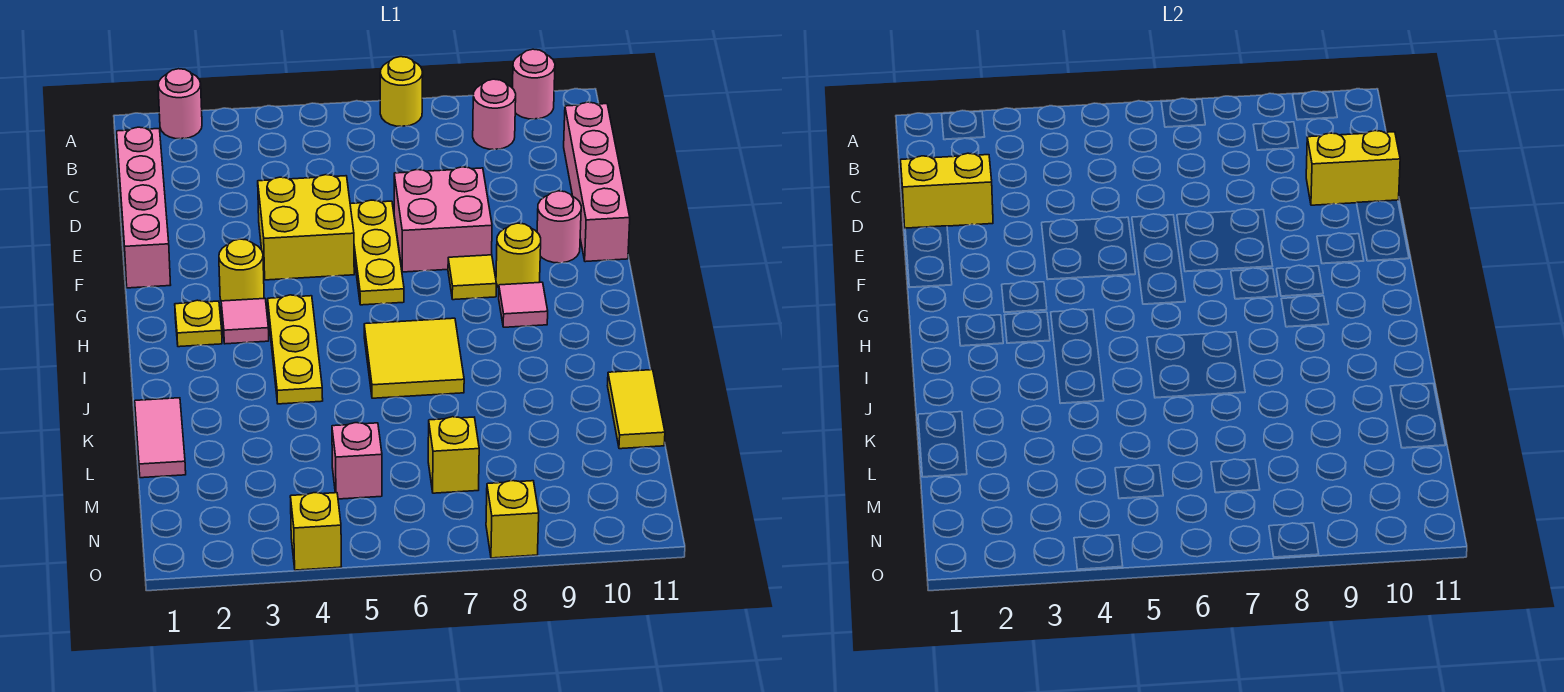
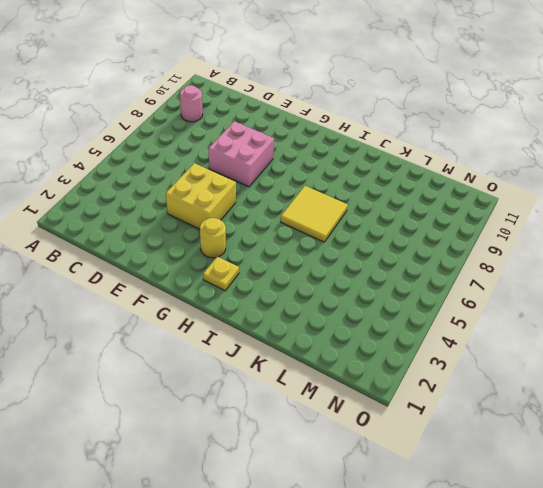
none -> pink round brick A2 level 1
none -> yellow round brick A7 level 1
none -> pink round brick A10 level 1

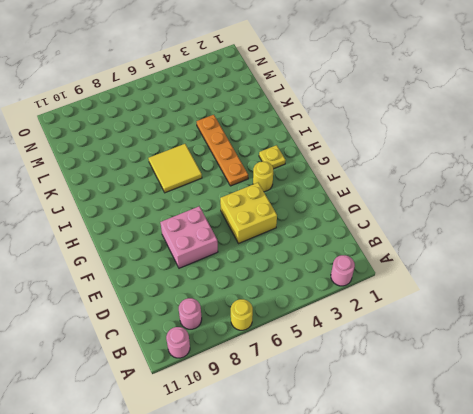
orange plate H4:K4 level 1 -> yellow plate H4:J4 level 1
none -> pink brick C1:F1 level 1
none -> pink brick C11:F11 level 1
none -> yellow plate E6:G6 level 1

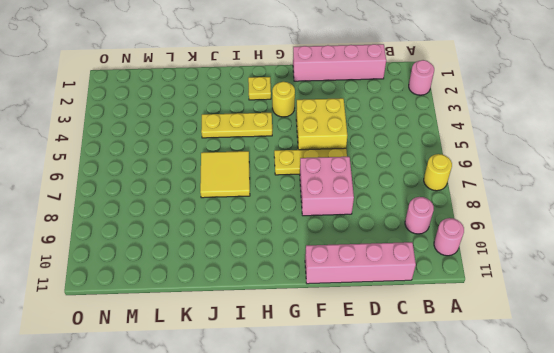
none -> pink round brick F10 level 1
none -> yellow tile G8 level 1
none -> yellow round brick G9 level 1

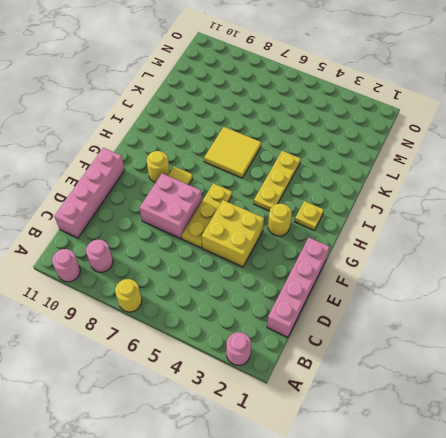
none -> pink round brick F10 level 1
none -> pink tile H3 level 1
none -> pink tile H9 level 1

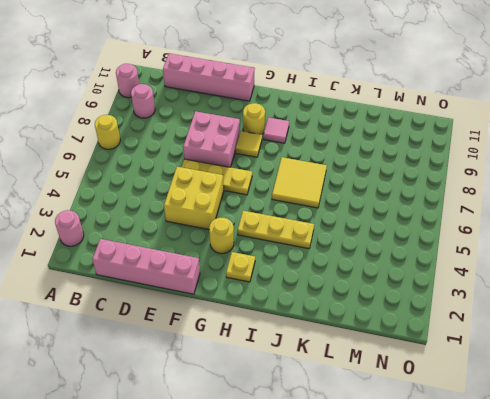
none -> pink round brick F10 level 1
none -> pink tile H3 level 1
none -> pink tile K1:L1 level 1

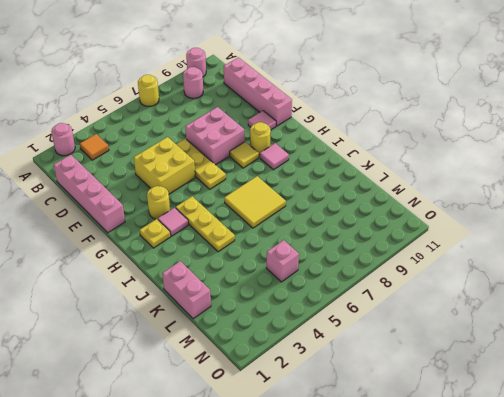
orange tile B3 level 1 -> none
pink tile F10 level 1 -> pink round brick F10 level 1
pink brick K1:L1 level 1 -> pink tile K1:L1 level 1
none -> yellow tile K11:L11 level 1
none -> yellow brick M7 level 1
none -> yellow brick O4 level 1

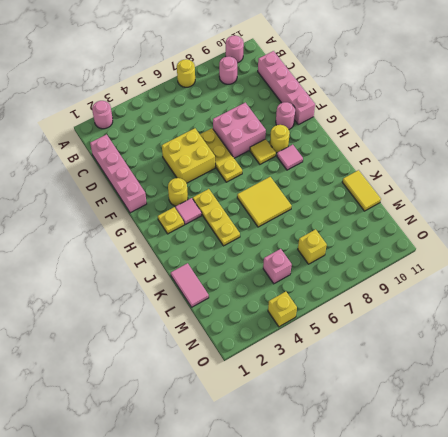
none -> yellow brick O8 level 1
none -> yellow brick D1:D2 level 2
none -> yellow brick D10:D11 level 2

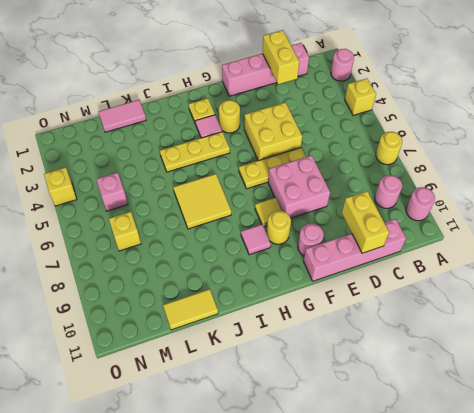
yellow brick A4 level 1 -> yellow brick O8 level 1

